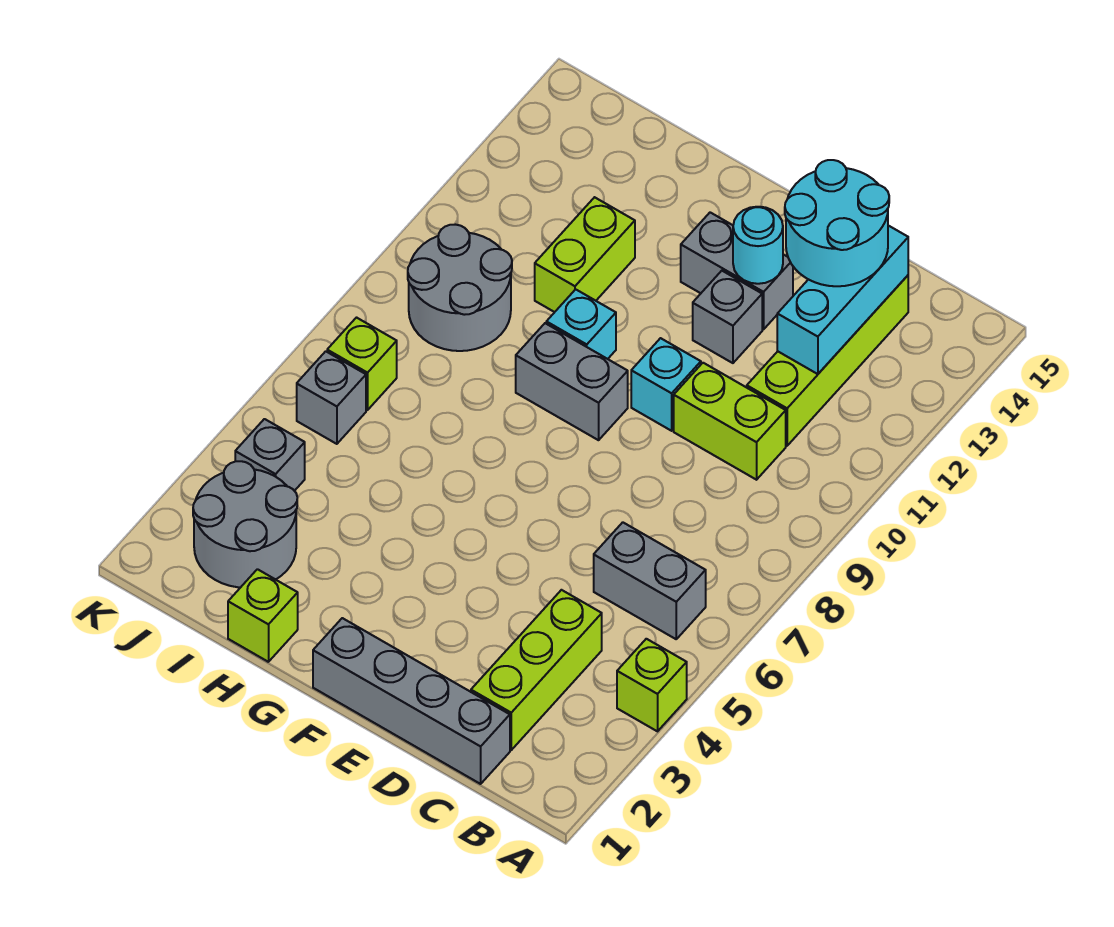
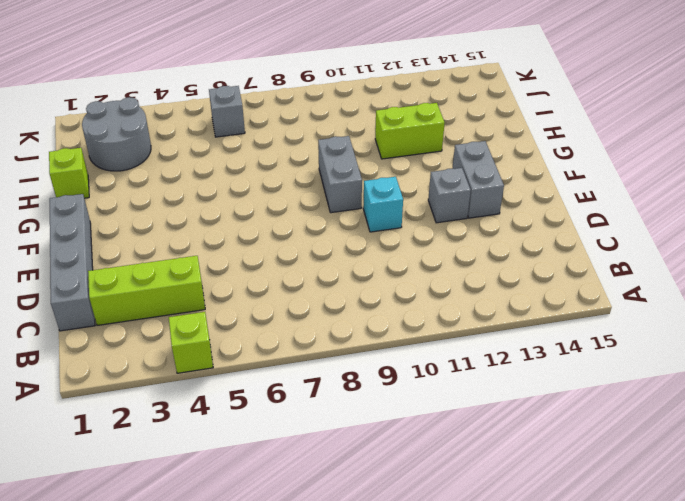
none -> grey brick B6:C6 level 1
none -> lime brick C10:D10 level 1
none -> lime brick C11:C14 level 1

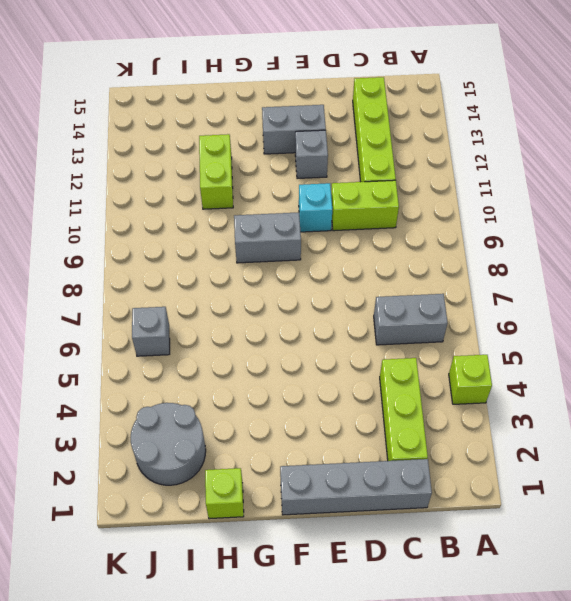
none -> cyan brick G10 level 1
none -> grey round brick I9:J10 level 1
none -> grey brick J4 level 1

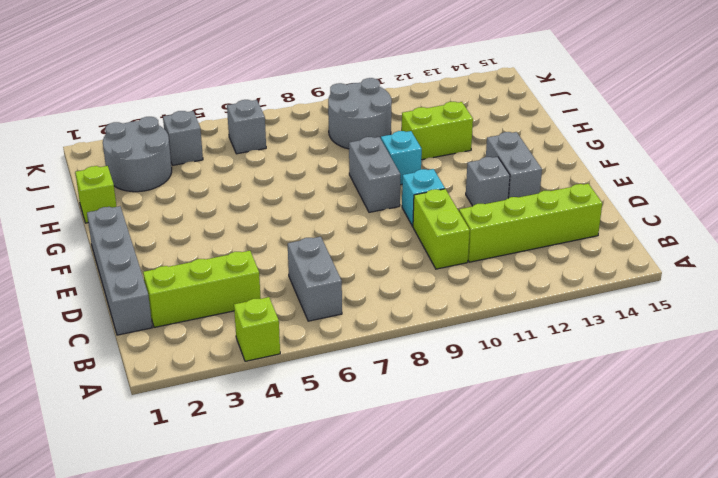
none -> lime brick J7 level 1
none -> cyan brick C12:C14 level 2
none -> cyan round brick E13 level 2

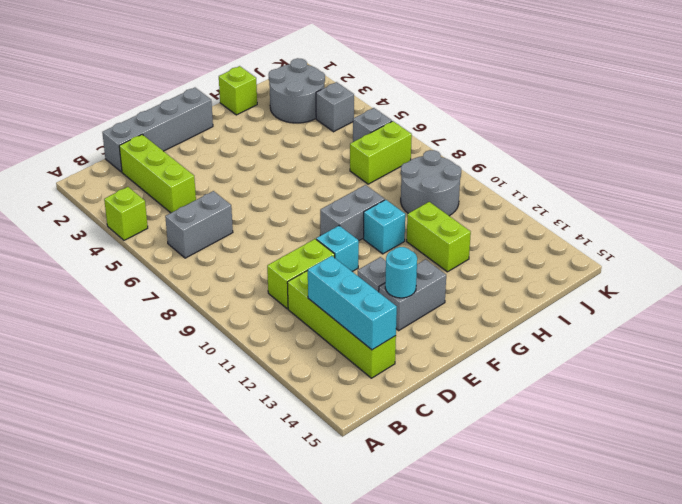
lime brick I7:J7 level 1 -> lime brick J7 level 1
none -> cyan round brick C13:D14 level 3

